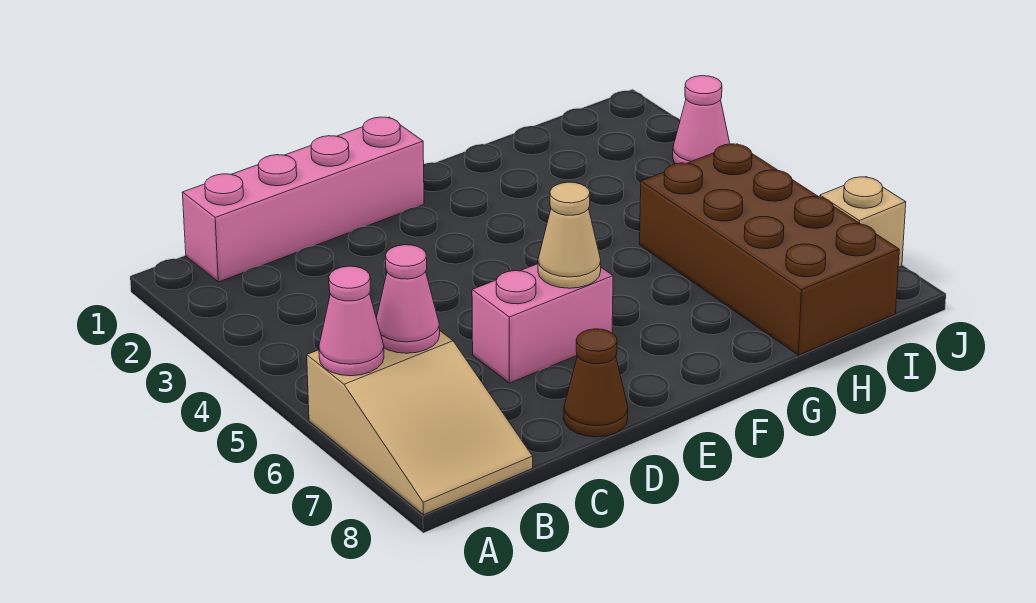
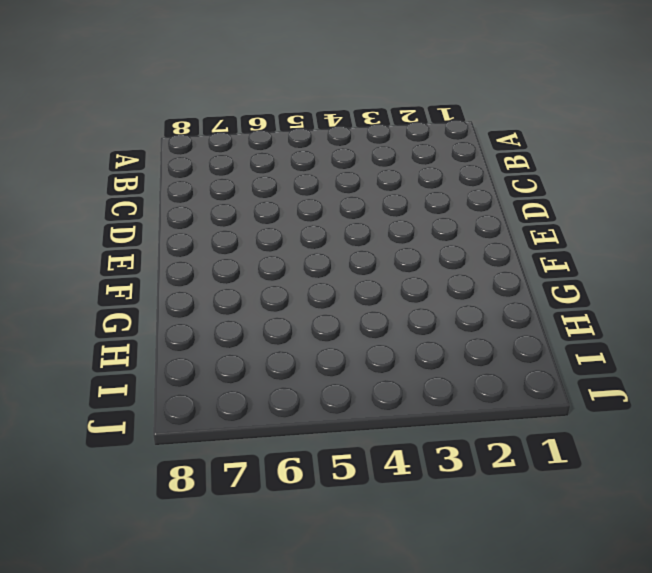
none -> tan slope A6:B8 level 1 top 6
none -> pink brick B1:E1 level 1

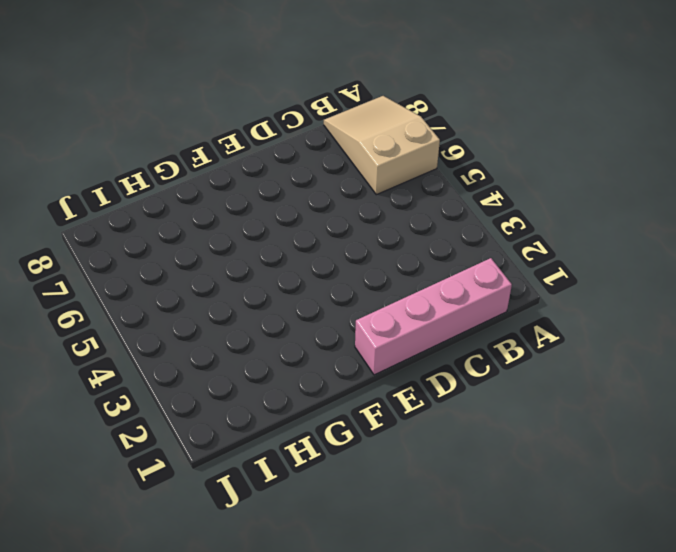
none -> pink brick D6:E6 level 1
none -> brown cone D8 level 1

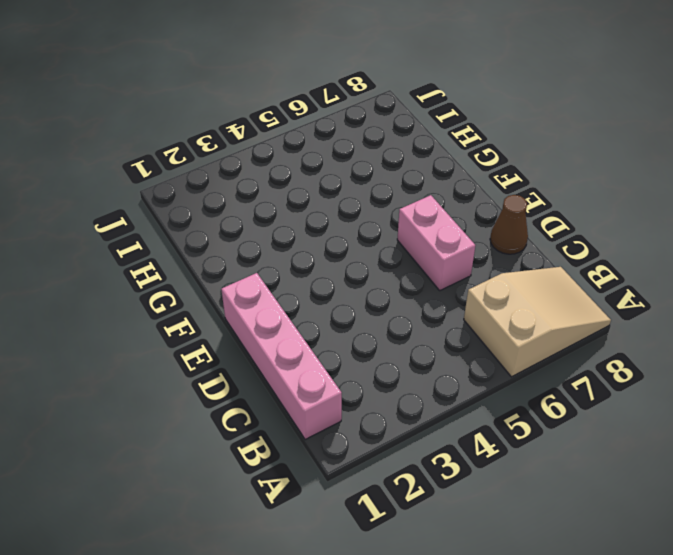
none -> brown brick H5:I8 level 1
none -> pink cone J3 level 1

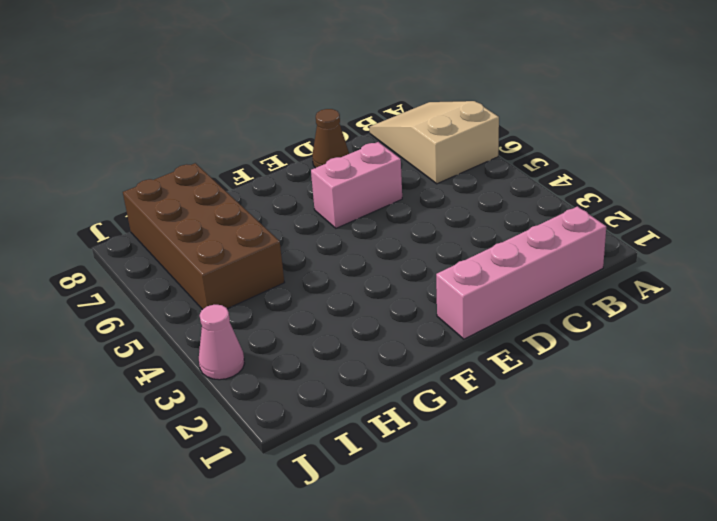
none -> tan brick J7 level 1
none -> pink cone A6 level 2

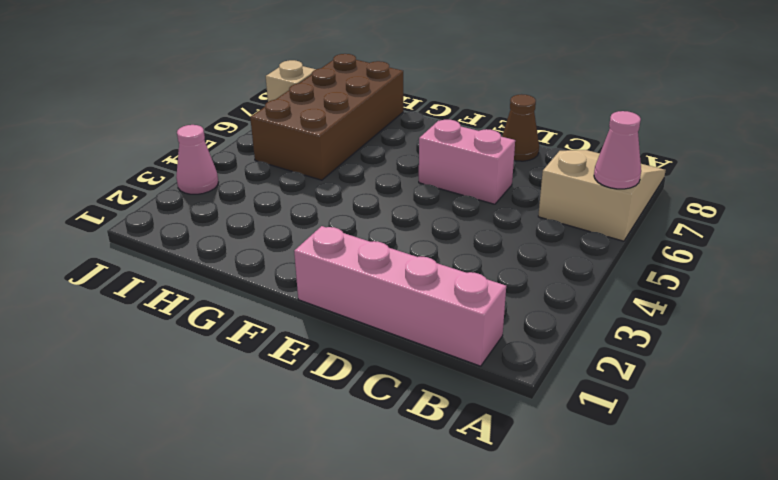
none -> pink cone B6 level 2
none -> tan cone E6 level 2

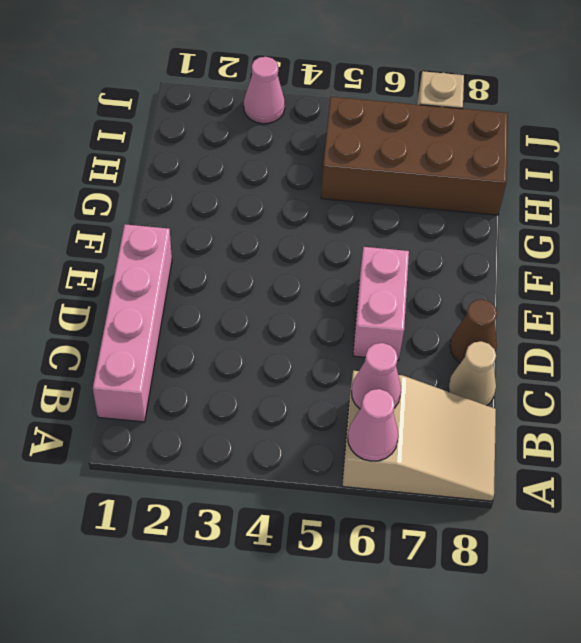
tan cone C8 level 1 -> tan cone E6 level 2

